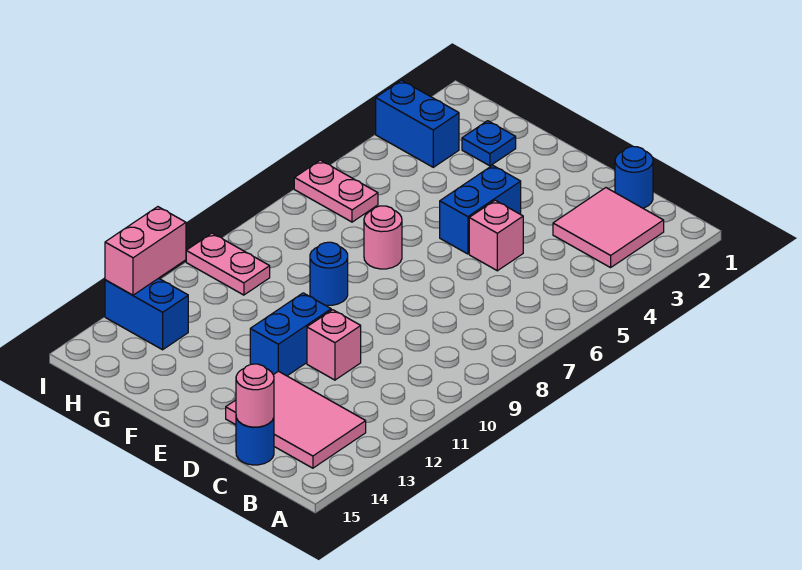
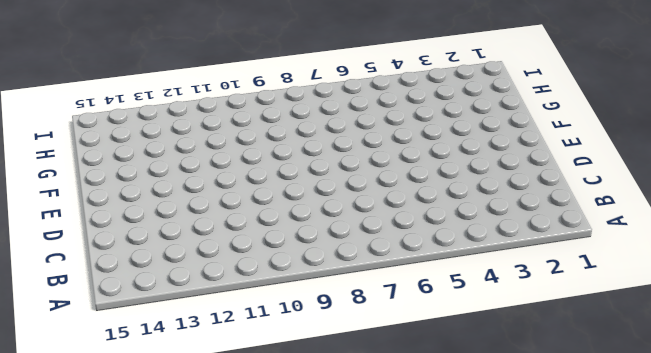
none -> pink tile B2:C3 level 1
none -> pink tile B13:D14 level 1
none -> blue round brick C1 level 1

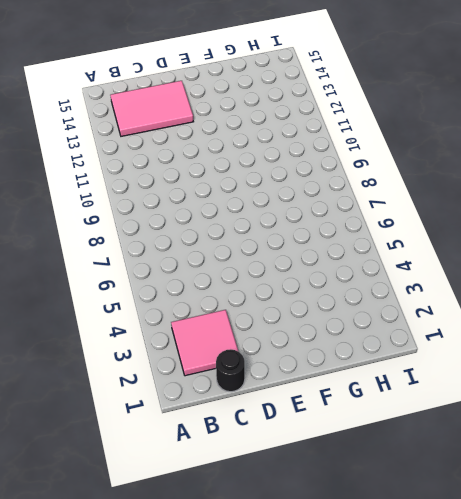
black round brick C1 level 1 -> blue round brick C1 level 1
none -> blue round brick C15 level 1
none -> pink brick D5 level 1
none -> pink brick D11 level 1

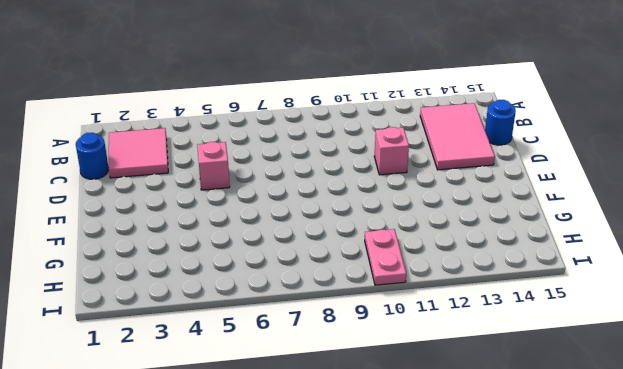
none -> blue brick E4:E5 level 1
none -> blue brick E11:E12 level 1
none -> pink round brick F7 level 1

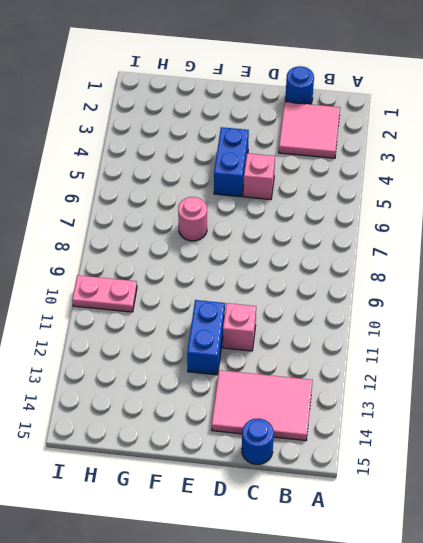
none -> blue round brick F9 level 1
none -> blue plate G2 level 1
none -> blue brick H3:I3 level 1

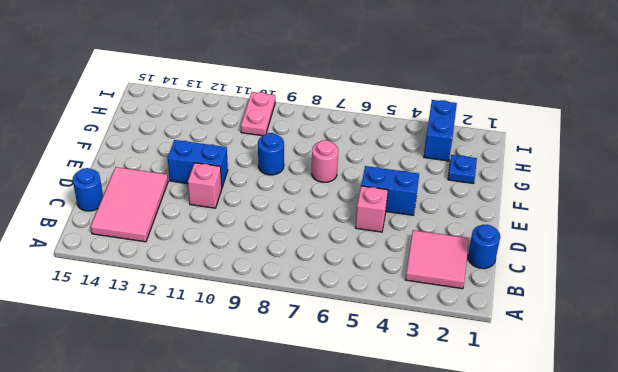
none -> pink plate H6:I6 level 1
none -> blue brick H13:I13 level 1
none -> pink round brick C15 level 2

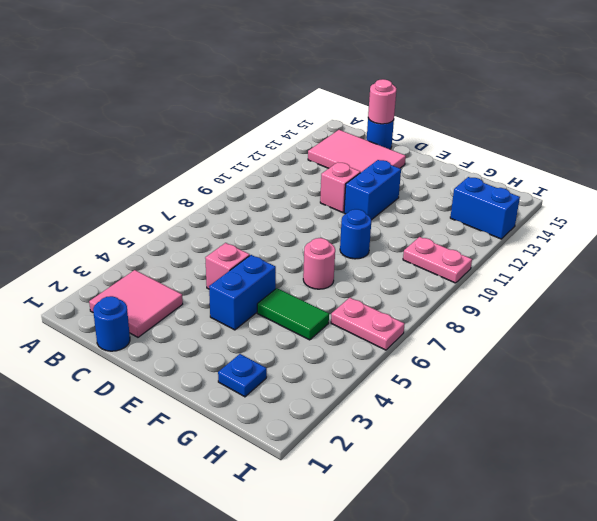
green tile F5:G5 level 1 -> none
none -> blue brick H3:I3 level 1
none -> pink brick I12:I13 level 2

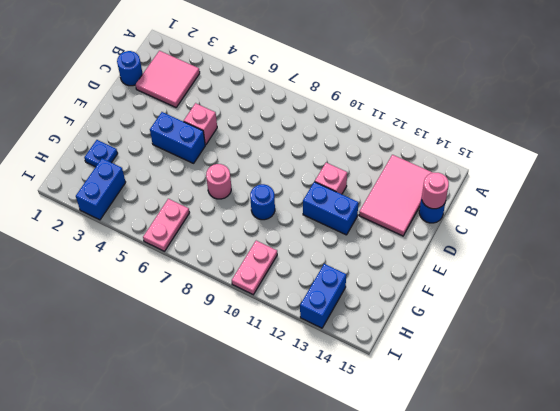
none -> pink brick I12:I13 level 2

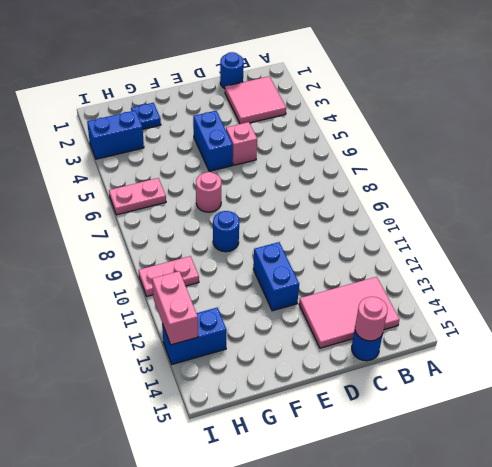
none -> pink brick D11 level 1

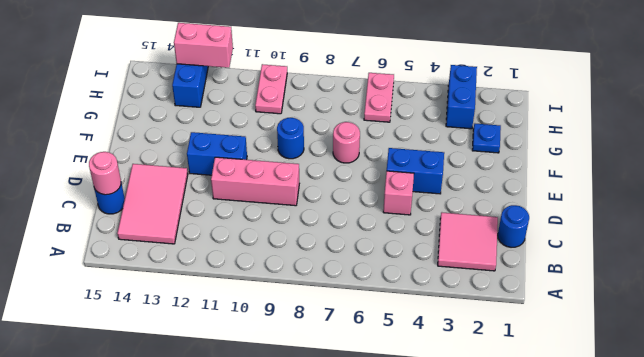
pink brick D9:D11 level 1 -> pink brick D11 level 1

